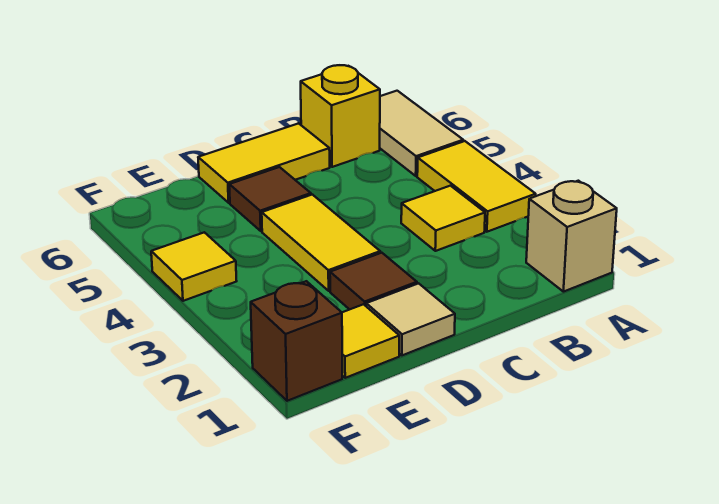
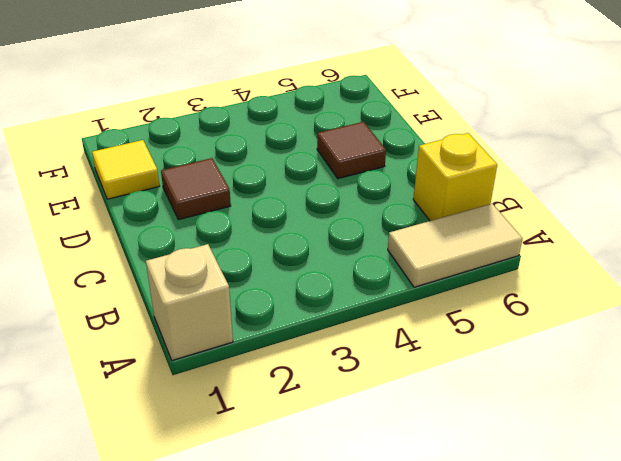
none -> yellow tile A3:A4 level 1
none -> yellow tile B3 level 1
none -> yellow tile C6:D6 level 1

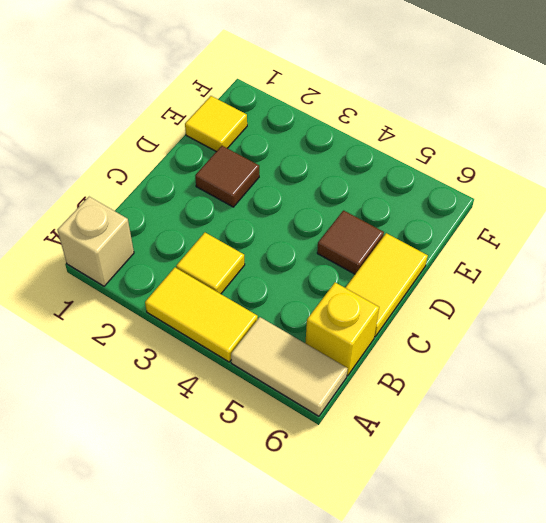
none -> tan tile D1 level 1
none -> yellow tile D3:D4 level 1
none -> brown brick F1 level 1

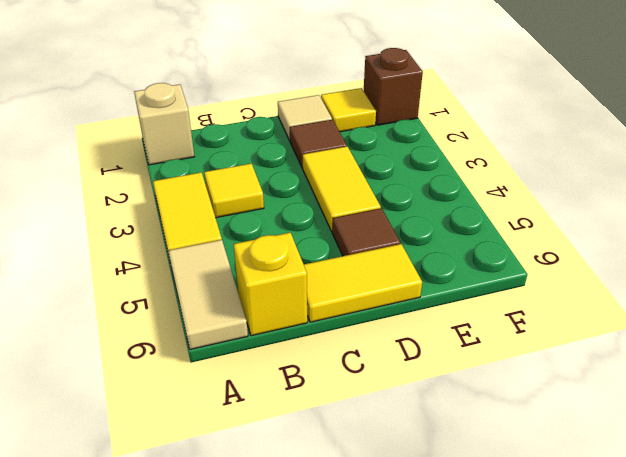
none -> yellow tile F4 level 1

